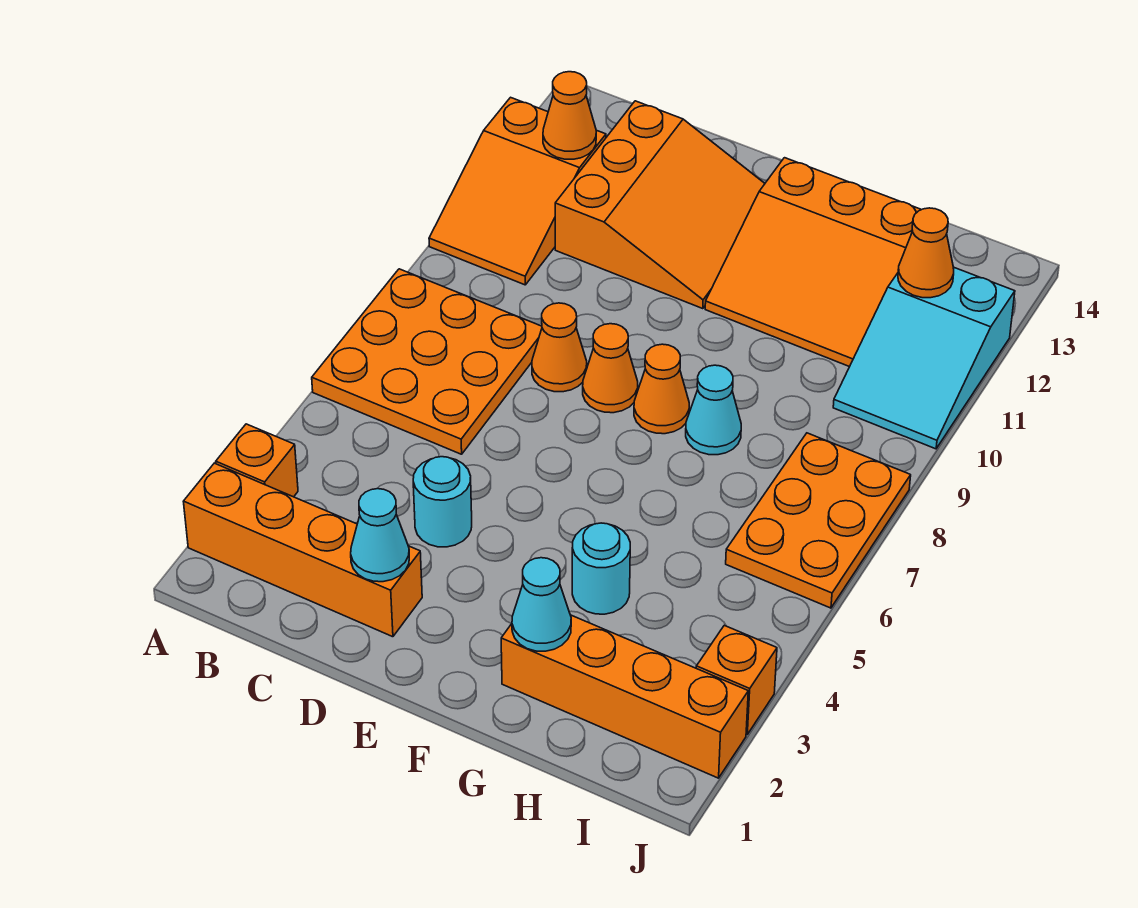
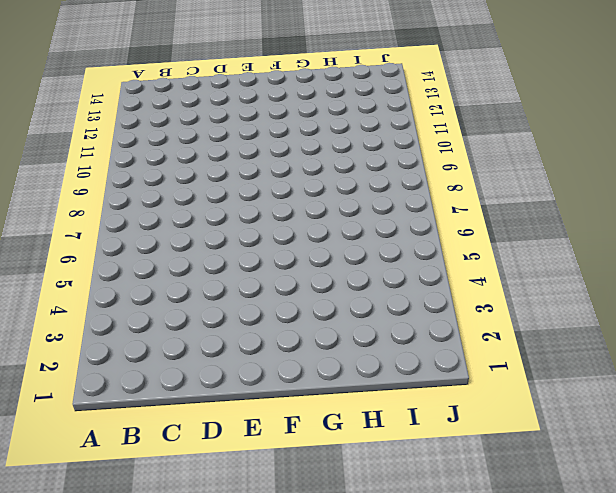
none -> orange brick A2:D2 level 1
none -> orange brick A3 level 1
none -> orange plate A6:C8 level 1

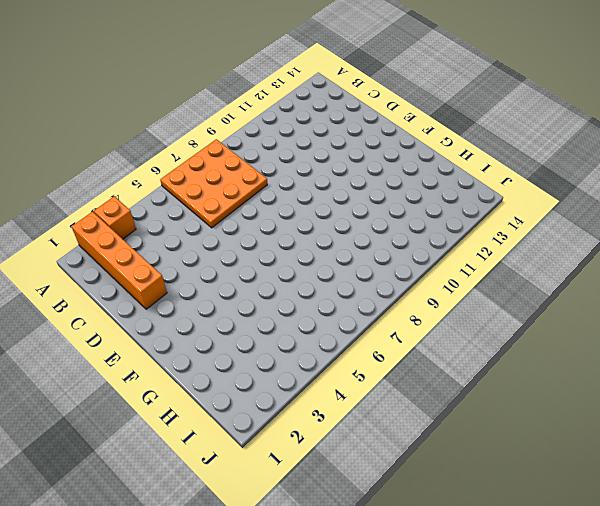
none -> orange slope A10:B12 level 1 top 12
none -> orange slope C11:E13 level 1 top C
none -> cyan round brick D4 level 1

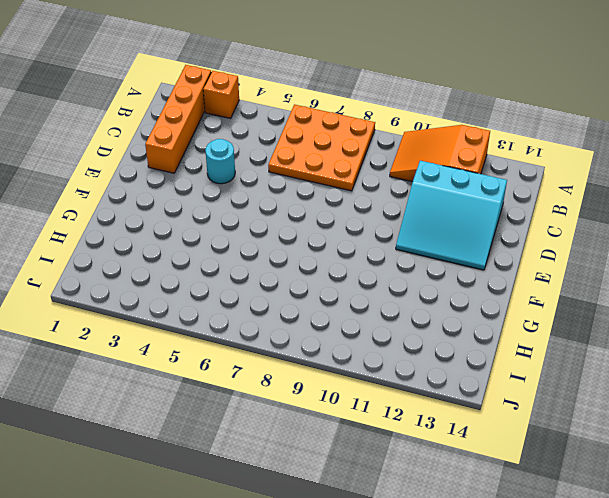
cyan slope C11:E13 level 1 top C -> orange slope C11:E13 level 1 top C
none -> orange cone D8 level 1
none -> orange cone E8 level 1
none -> orange cone F8 level 1

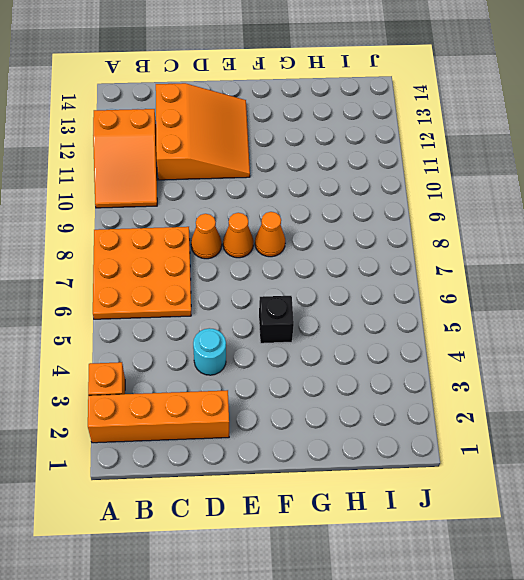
black brick F5 level 1 -> none
none -> orange slope F11:H13 level 1 top 13
none -> orange brick G2:J2 level 1
none -> cyan round brick G4 level 1

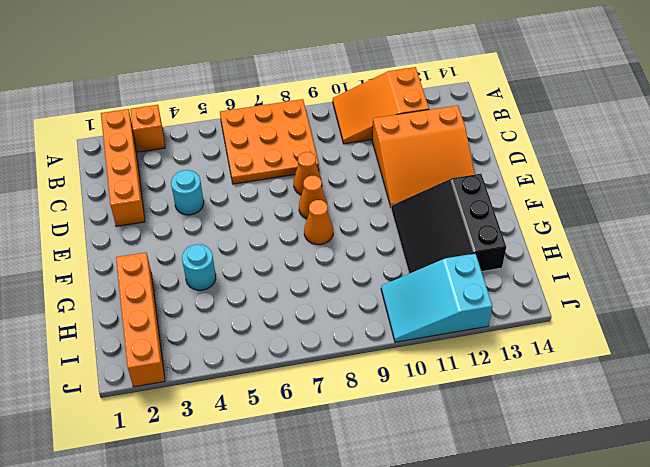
black slope F11:H13 level 1 top 13 -> orange slope F11:H13 level 1 top 13
none -> cyan cone G8 level 1
none -> orange plate I6:J8 level 1
none -> orange brick J3 level 1

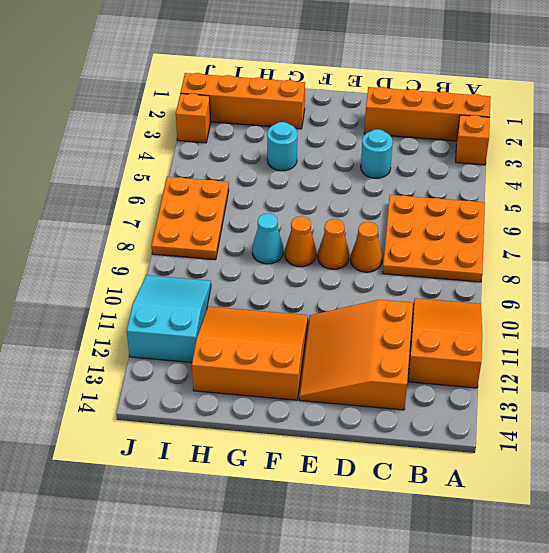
none -> orange cone B12 level 2
none -> cyan cone D2 level 2
none -> cyan cone G2 level 2

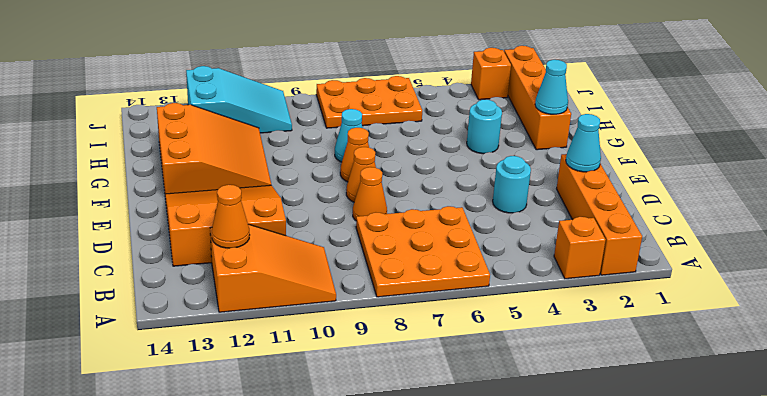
none -> orange cone I12 level 2

